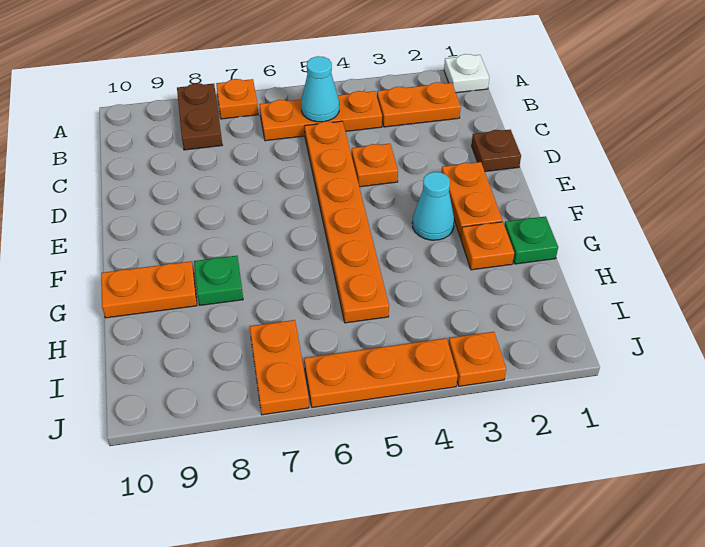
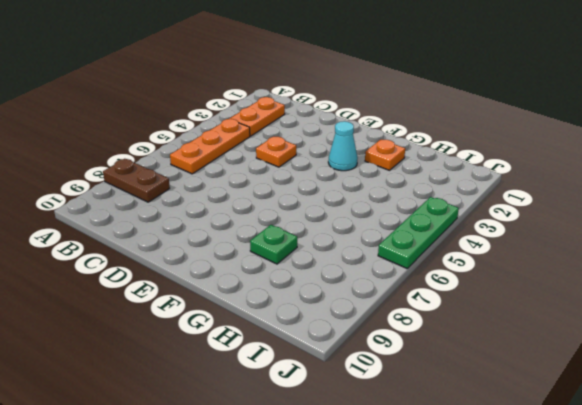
green plate J4:J6 level 1 -> orange plate J4:J6 level 1
none -> white plate A1 level 1
none -> orange plate A7 level 1
none -> orange plate C5:H5 level 1

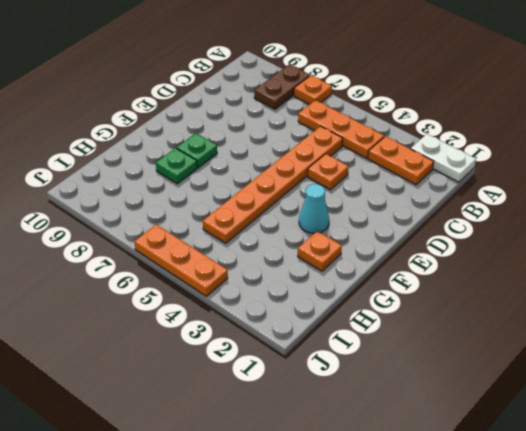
white plate A1:A2 level 1 -> white plate A1 level 1
green plate F8 level 1 -> green plate G1 level 1
none -> brown plate D1 level 1
none -> orange plate E2:F2 level 1
none -> orange plate G9:G10 level 1

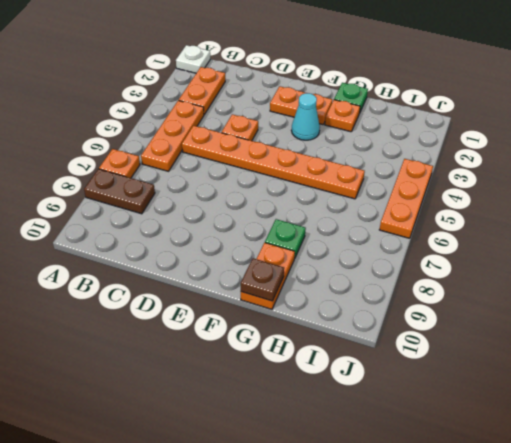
brown plate G10 level 2 -> brown plate D1 level 1
none -> orange plate I7:J7 level 1
none -> orange plate J3 level 1
none -> cyan cone B5 level 2

